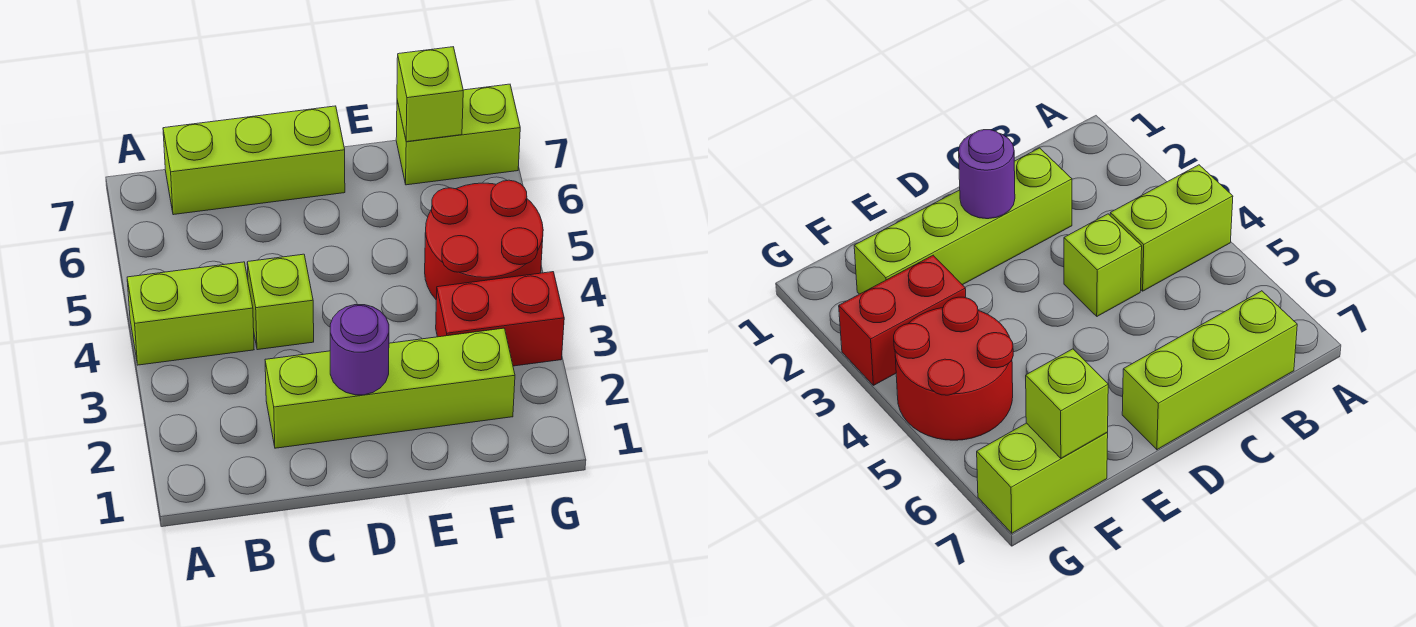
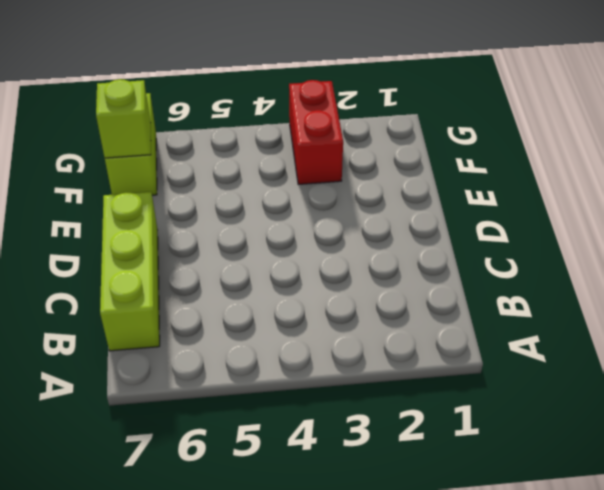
none -> lime brick A4:B4 level 1
none -> lime brick C2:F2 level 1

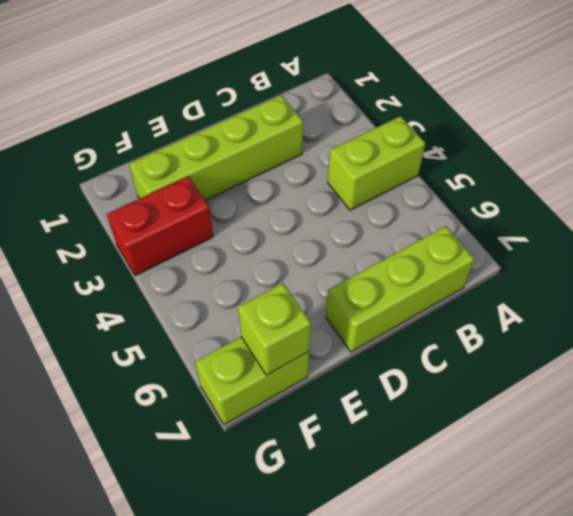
none -> lime brick C4 level 1
none -> red round brick F4:G5 level 1

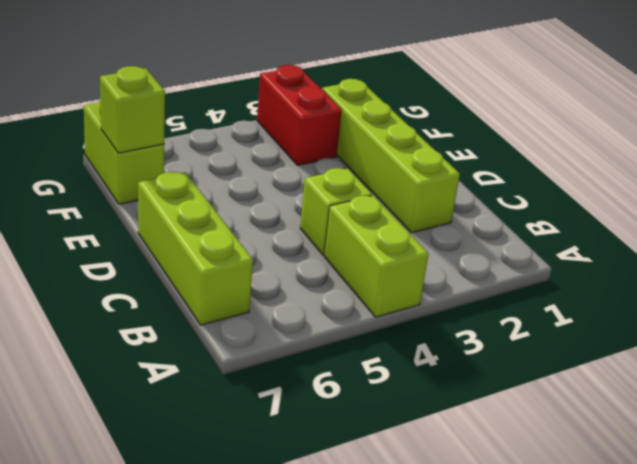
none -> red round brick F4:G5 level 1
none -> purple round brick D2 level 2

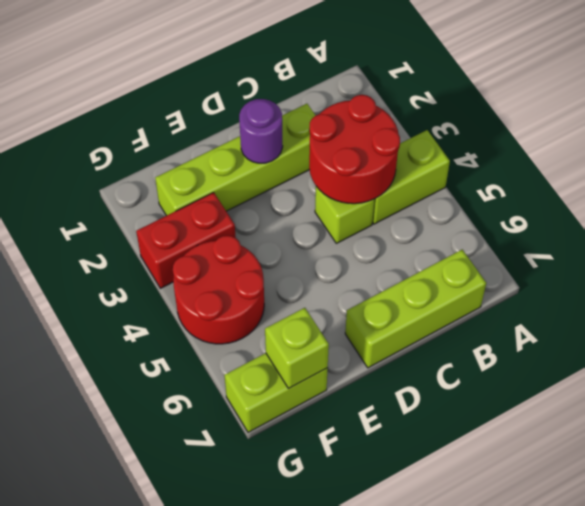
red round brick B3:C4 level 2 -> none

